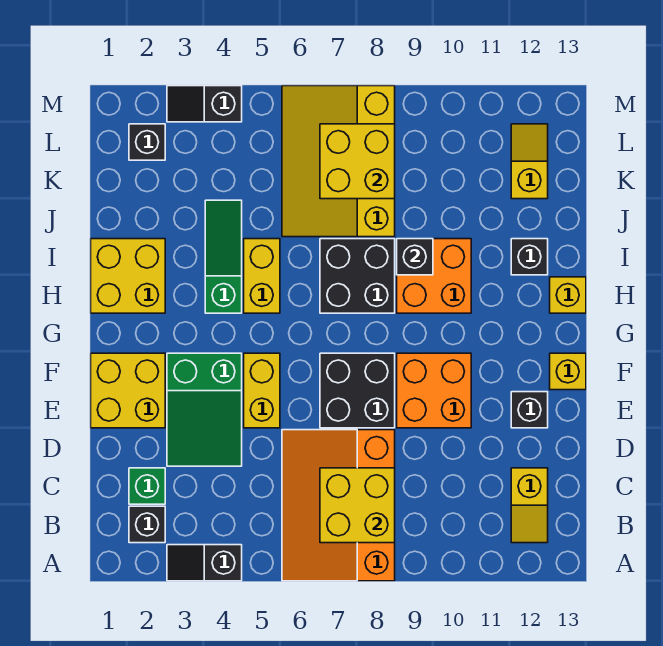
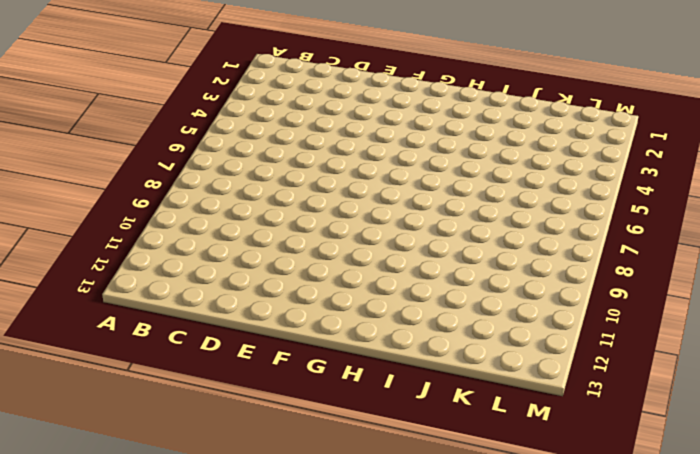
none -> black slope A3:A4 level 1 top 4
none -> orange slope A6:D8 level 1 top 8
none -> black brick B2 level 1

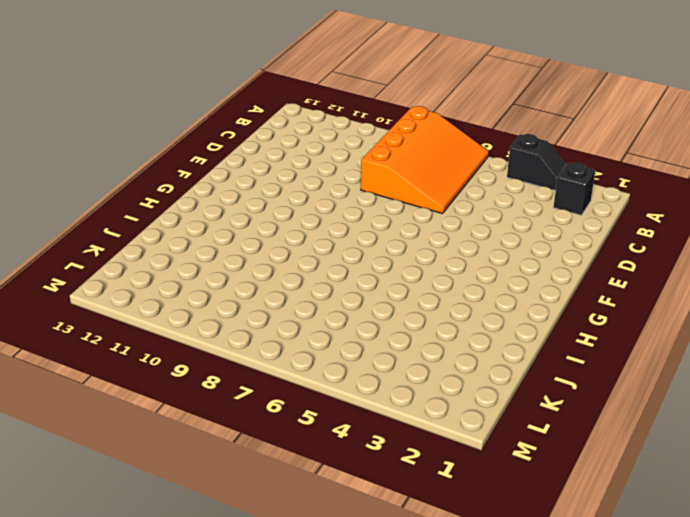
none -> yellow slope B12:C12 level 1 top C
none -> green brick C2 level 1
none -> green slope D3:F4 level 1 top F

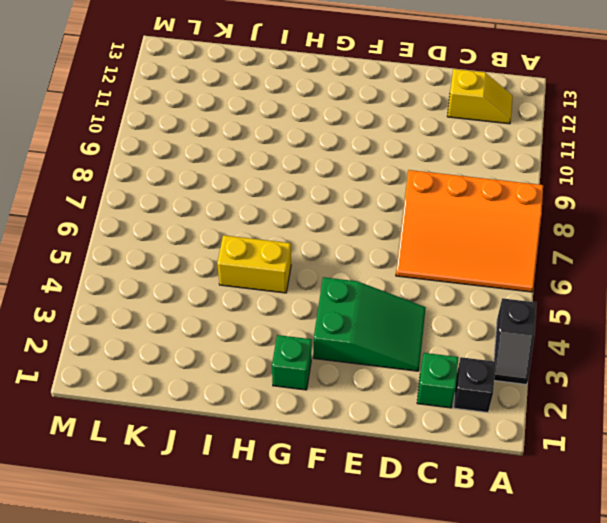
green brick G2 level 1 -> none
none -> yellow brick E1:F2 level 1
none -> yellow brick E5:F5 level 1
none -> black brick E7:F8 level 1

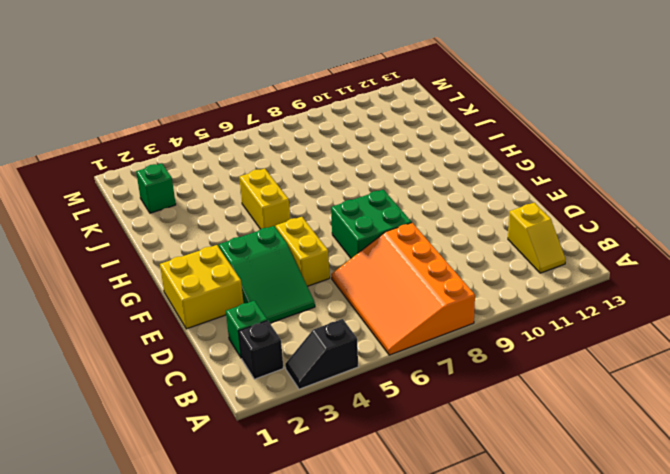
green brick E7:F8 level 1 -> black brick E7:F8 level 1
green brick K2 level 1 -> none
none -> orange brick E9:F10 level 1
none -> black brick E12 level 1
none -> yellow brick F13 level 1

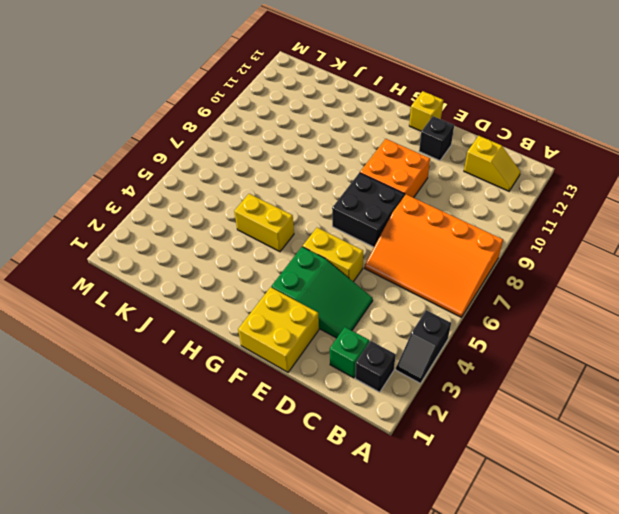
none -> yellow brick H1:I2 level 1
none -> green slope H4:J4 level 1 top H
none -> black brick H7:I8 level 1

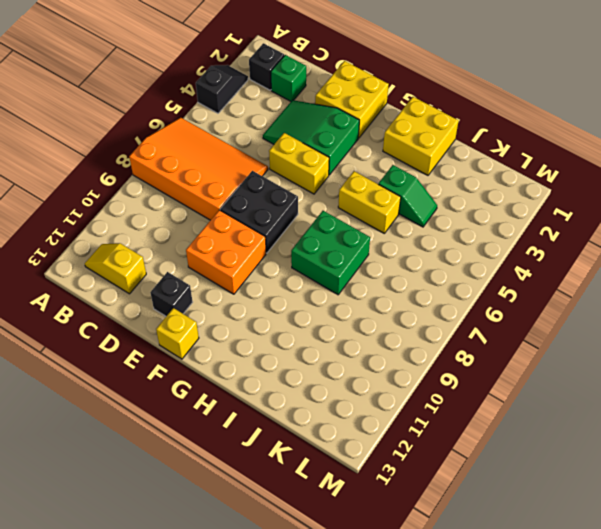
green brick H7:I8 level 1 -> black brick H7:I8 level 1
green slope I4:J4 level 1 top I -> green slope H4:J4 level 1 top H
none -> orange brick H9:I10 level 1
none -> yellow brick H13 level 1
none -> black brick I12 level 1

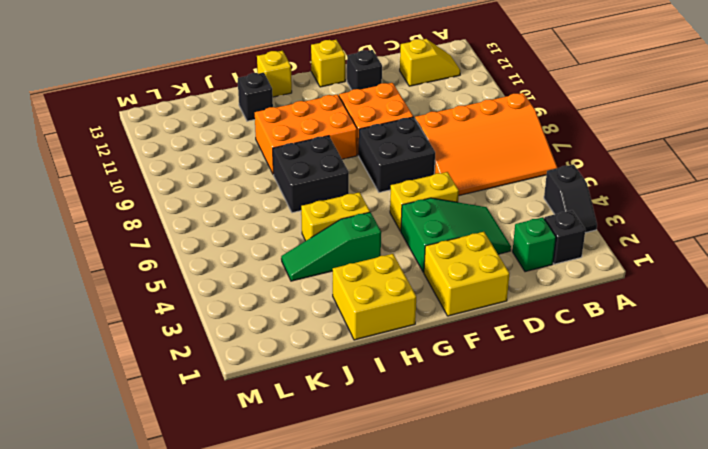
orange brick G9:I10 level 1 -> orange brick H9:I10 level 1
none -> yellow slope J6:M8 level 1 top 8
none -> yellow slope K12:L12 level 1 top K
none -> black brick L2 level 1

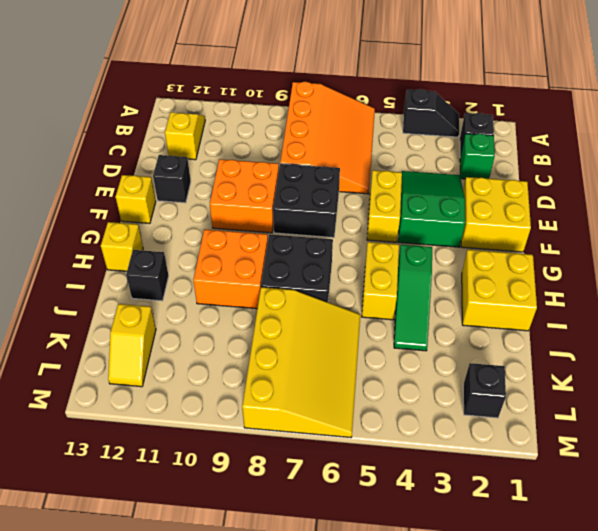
none -> black slope M3:M4 level 1 top 4
none -> yellow brick B7:C8 level 2
none -> black brick I9 level 2

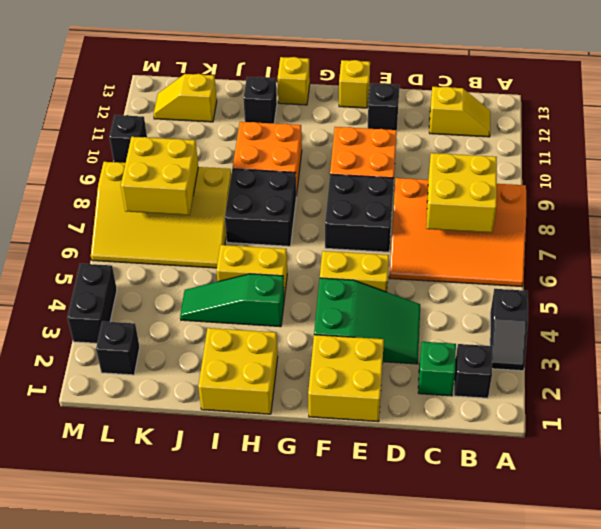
black brick M3:M4 level 1 -> black slope M3:M4 level 1 top 4
black brick M10 level 1 -> black brick I9 level 2

